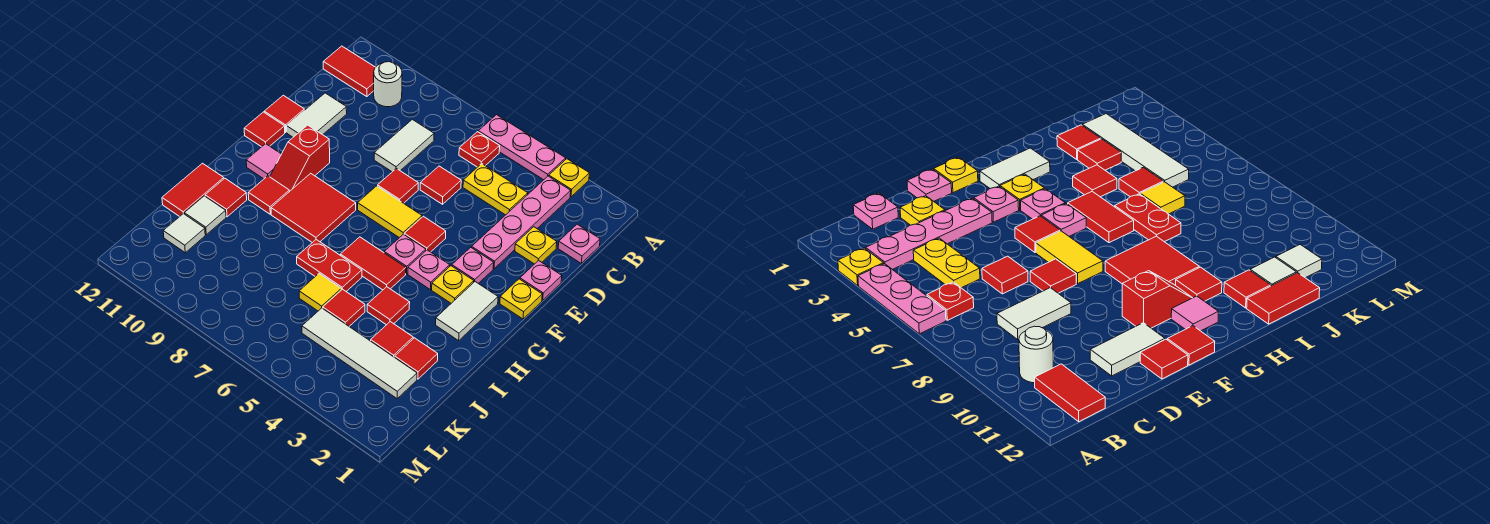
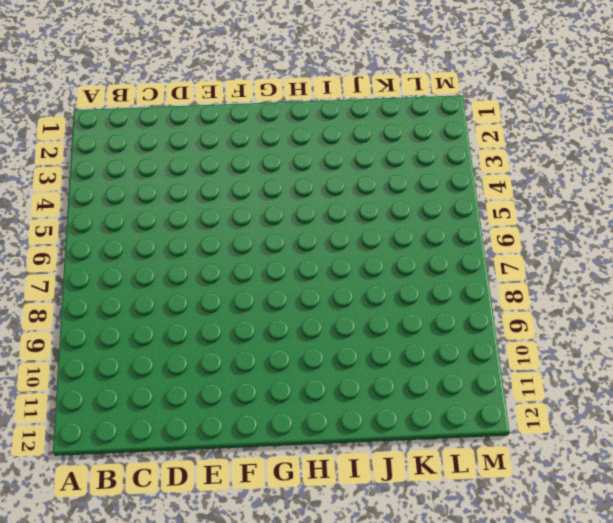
none -> yellow plate A3 level 1
none -> pink plate A4:A6 level 1
none -> pink plate B3:E3 level 1
none -> red plate B6 level 1

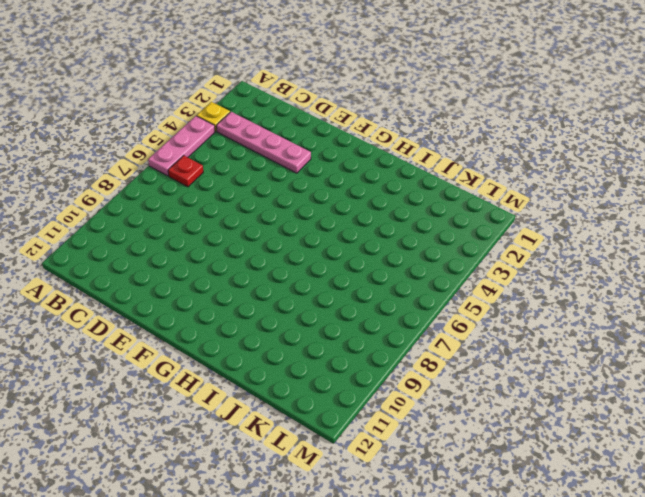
none -> white round brick B10 level 1
none -> red tile B11:B12 level 1
none -> pink plate C1 level 1
none -> yellow plate C4:C5 level 1

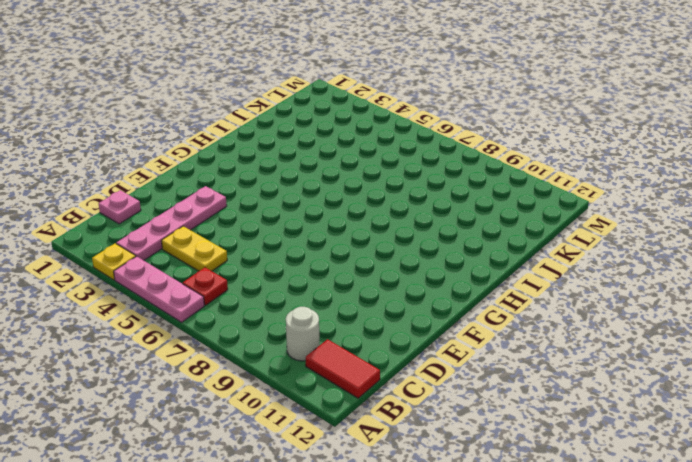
none -> white tile C8:D8 level 1
none -> yellow plate D2 level 1
none -> red tile D6 level 1
none -> white tile D11:E11 level 1

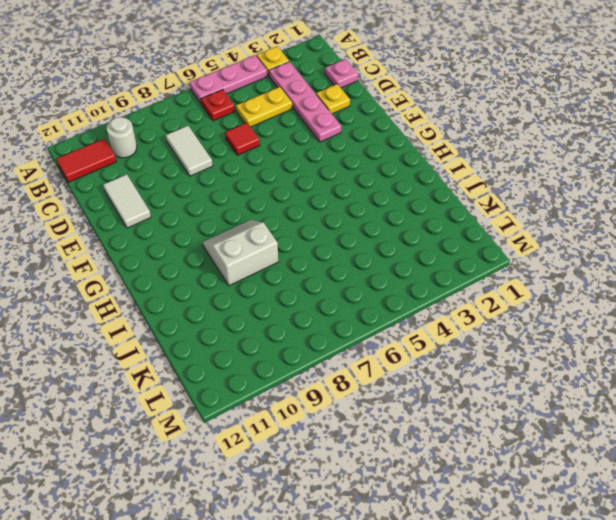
white slope H8:I9 level 1 top I -> red tile G8:H9 level 1
none -> pink plate E1 level 1
none -> red tile E7 level 1
none -> red tile E12 level 1
none -> yellow plate F1 level 1

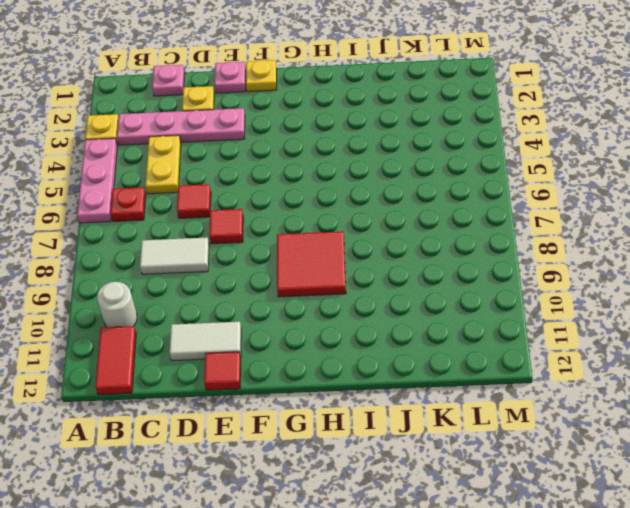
none -> pink plate F3 level 1
none -> red tile F5 level 1
none -> yellow tile F6:F7 level 1
none -> red slope F10:G10 level 1 top F

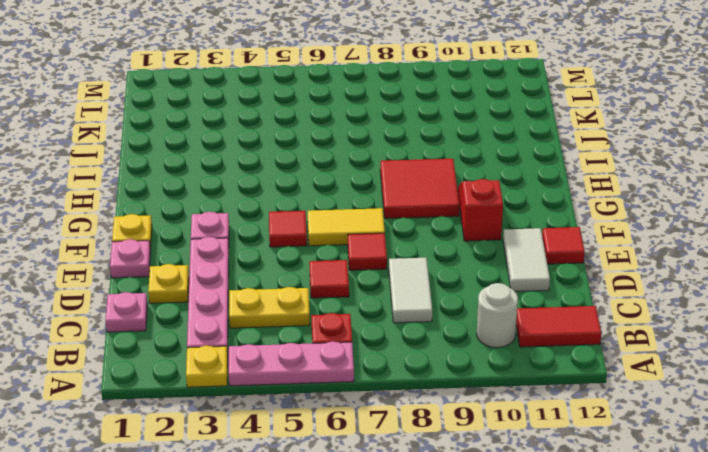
none -> red tile F12 level 1
none -> white tile G2:H2 level 1
none -> yellow plate G3 level 1
none -> pink plate G4 level 1

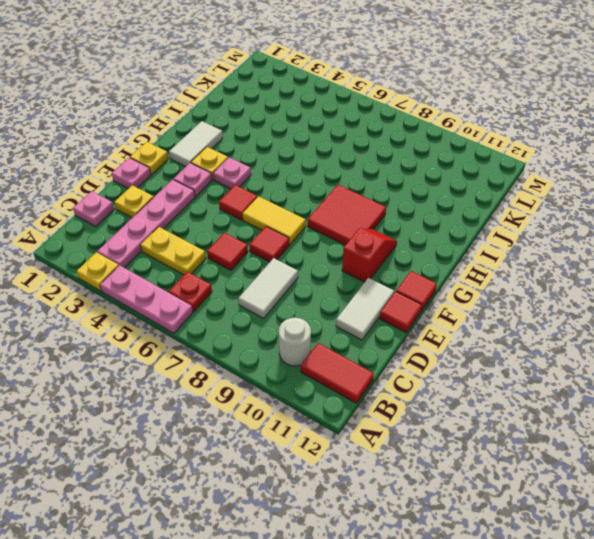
none -> pink plate G5 level 1
none -> pink tile G11 level 1
none -> red tile H5:H6 level 1
none -> red tile H10 level 1

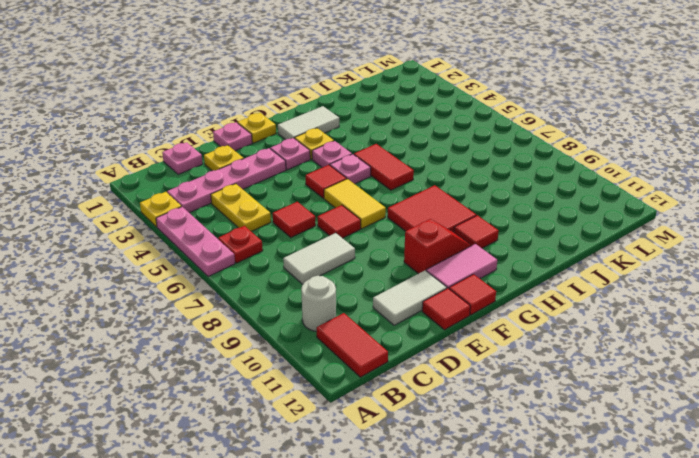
pink tile F11:G11 level 1 -> pink tile G11 level 1
none -> red tile I4 level 1
none -> red plate I6:I7 level 1
none -> red tile I11 level 1
none -> red tile I12:J12 level 1

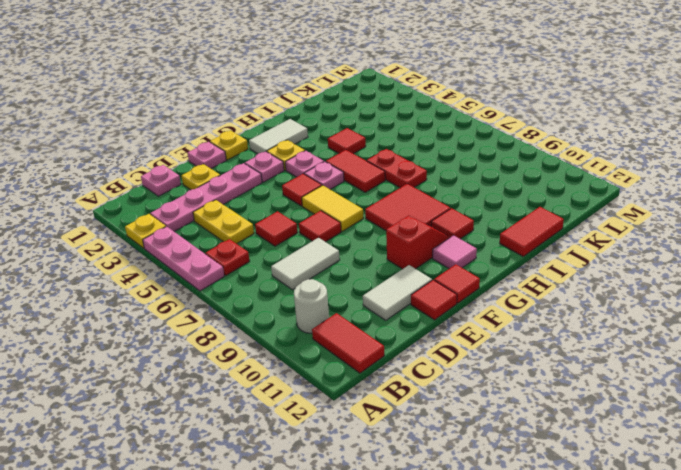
none -> red tile I11 level 1
none -> red tile J2 level 1
none -> red tile J3 level 1
none -> red tile J5 level 1

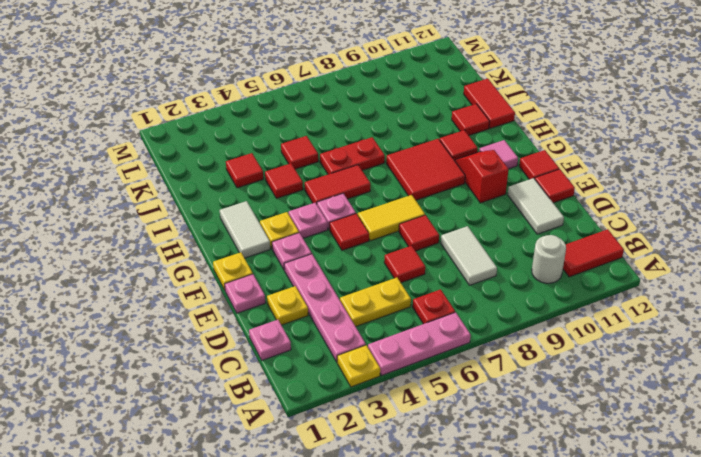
none -> red tile J2 level 1
none -> yellow tile J6 level 1
none -> white tile J11 level 1
none -> white tile K2:K5 level 1

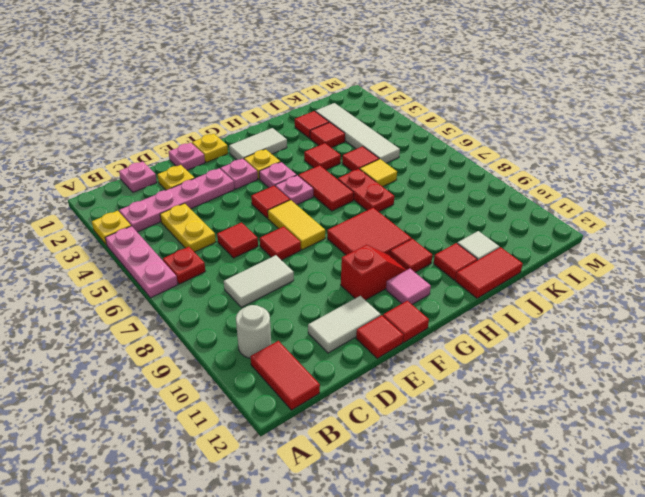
none -> white tile K11 level 1

